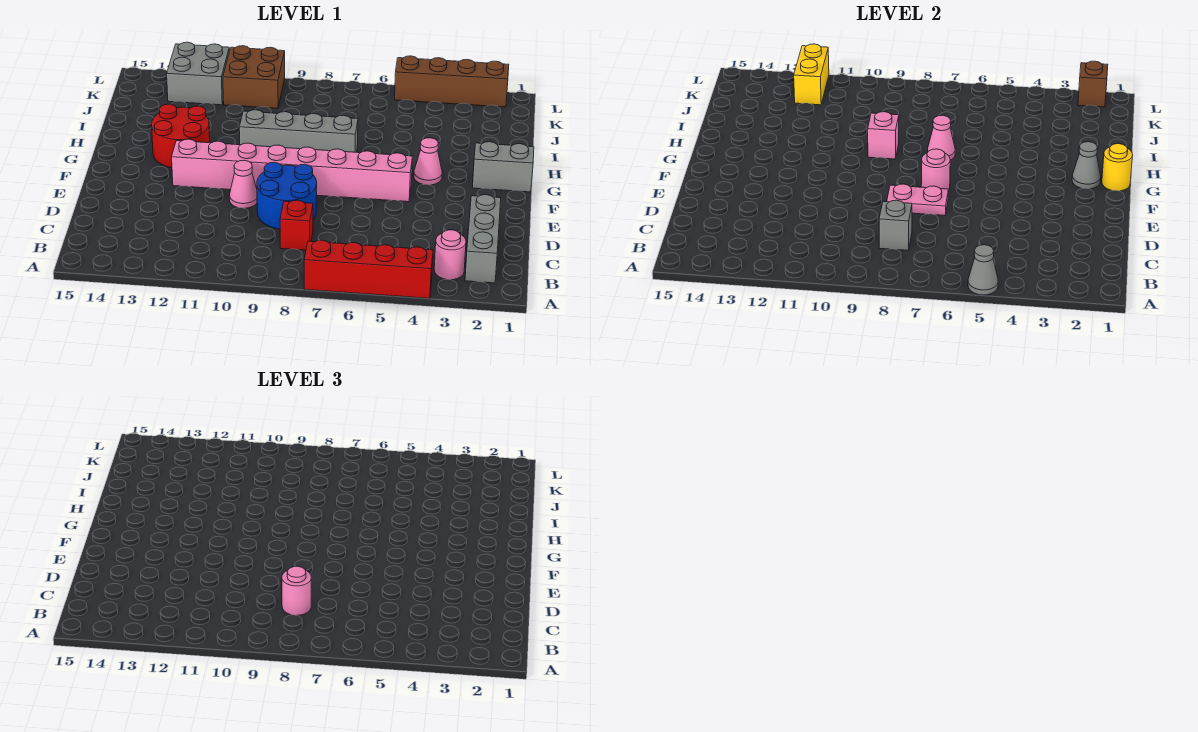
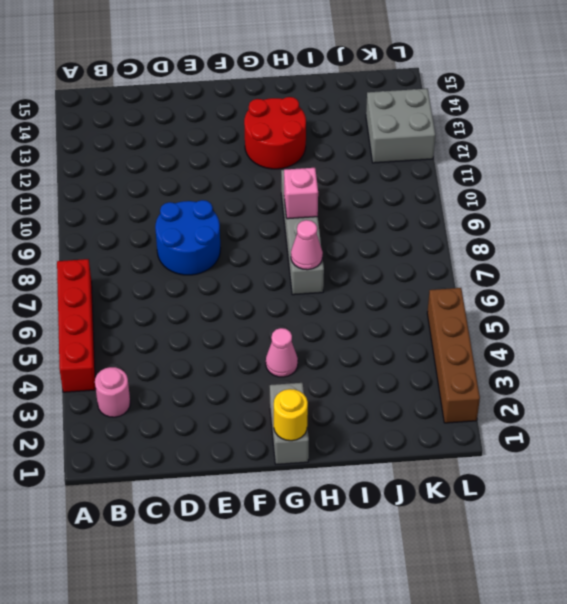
none -> grey brick B2:D2 level 1
none -> red brick C8 level 1
none -> pink cone E10 level 1

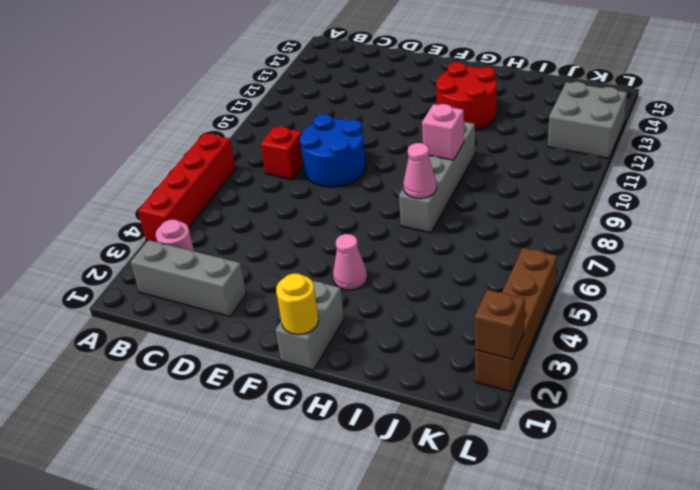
none -> pink cone E10 level 1
none -> pink brick F5:F12 level 1
none -> brown brick K10:L11 level 1

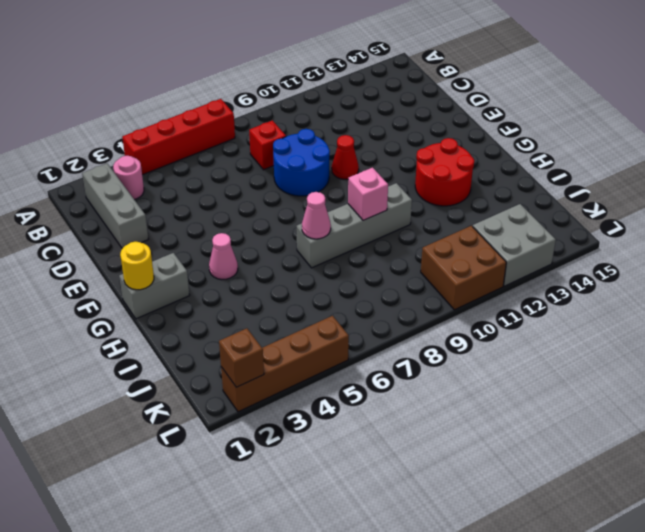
red cone E10 level 1 -> pink cone E10 level 1
none -> pink brick F5:F12 level 1
none -> grey cone A5 level 2
none -> grey brick C8 level 2

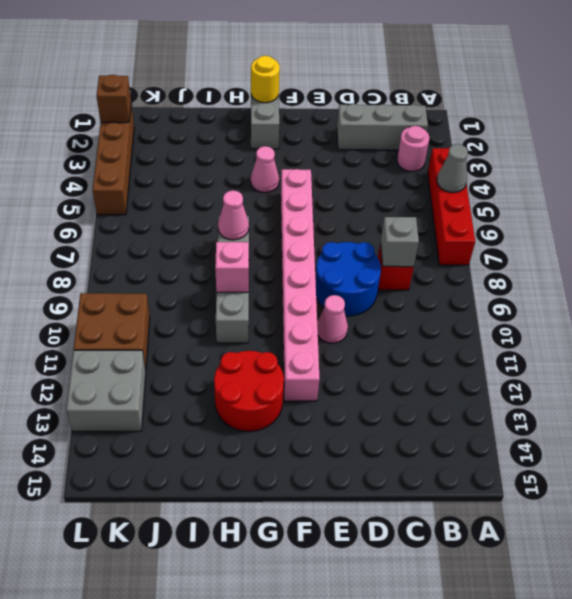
none -> pink plate E7:E8 level 2
none -> pink round brick F7 level 2
none -> grey cone G2 level 2

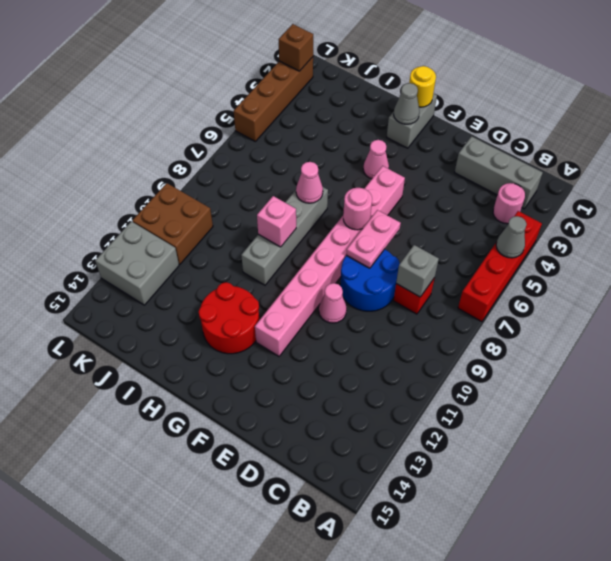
none -> yellow brick K12:L12 level 2
none -> pink round brick C8 level 3

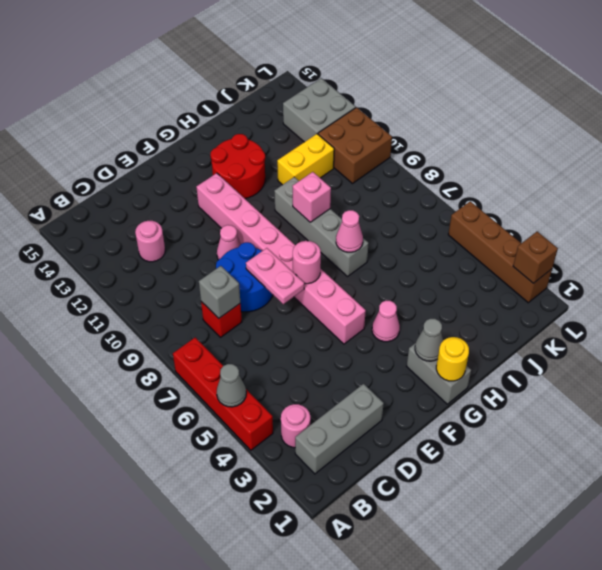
pink round brick C12 level 1 -> pink round brick C8 level 3
yellow brick I11:J11 level 1 -> yellow brick K12:L12 level 2

